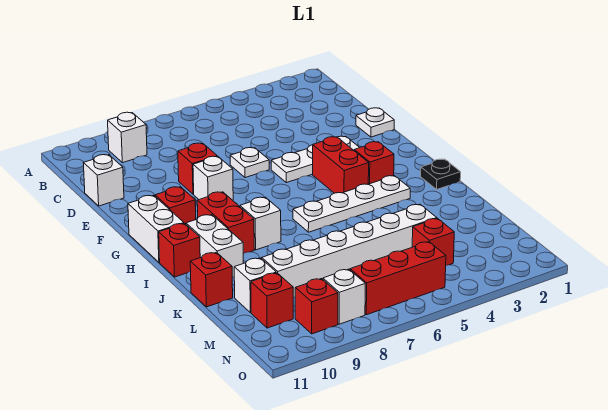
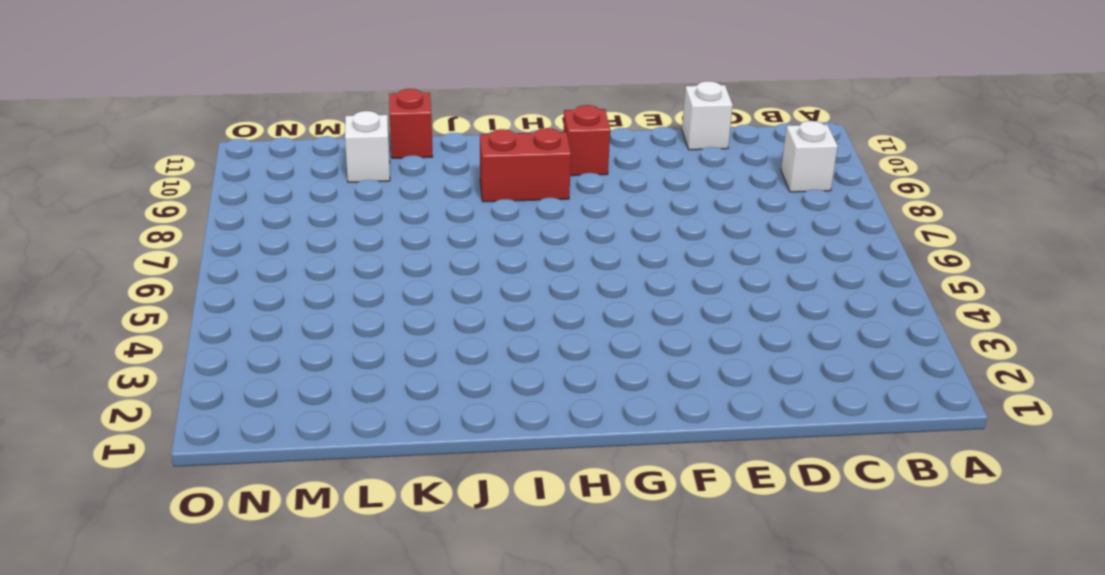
none -> white plate E1 level 1
none -> white plate E6 level 1
none -> red brick E8 level 1

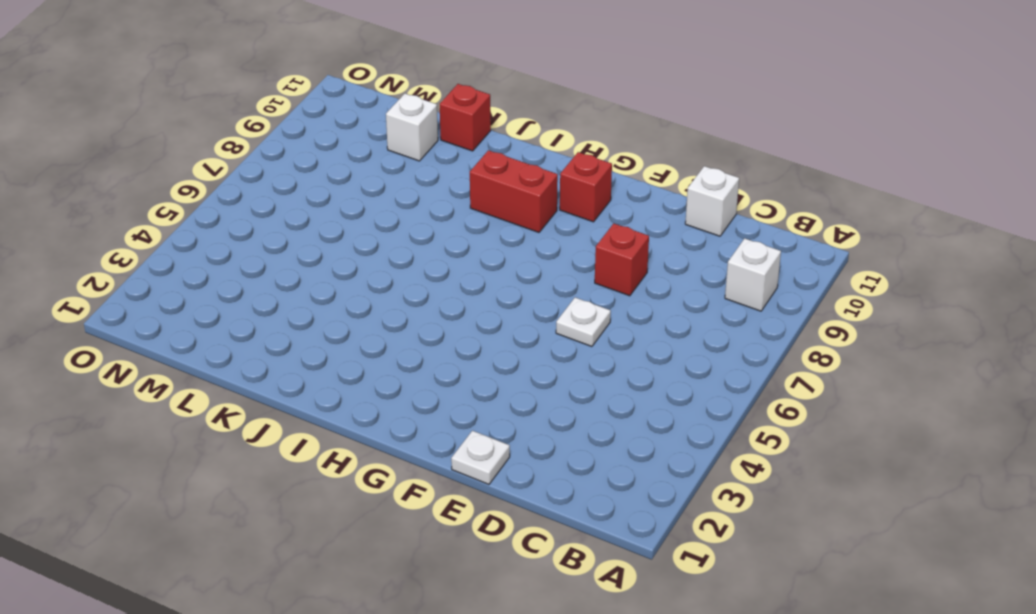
none -> white plate F3:F5 level 1
none -> white brick F8 level 1
none -> red brick G4:H4 level 1

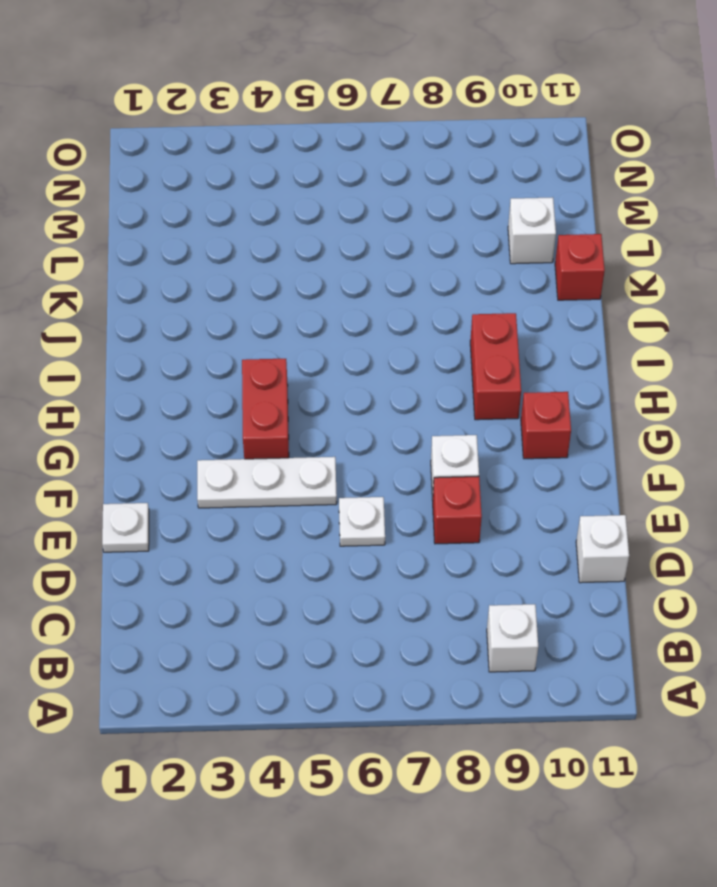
none -> white brick G11:H11 level 1
none -> red brick H3 level 1
none -> black plate I1 level 1

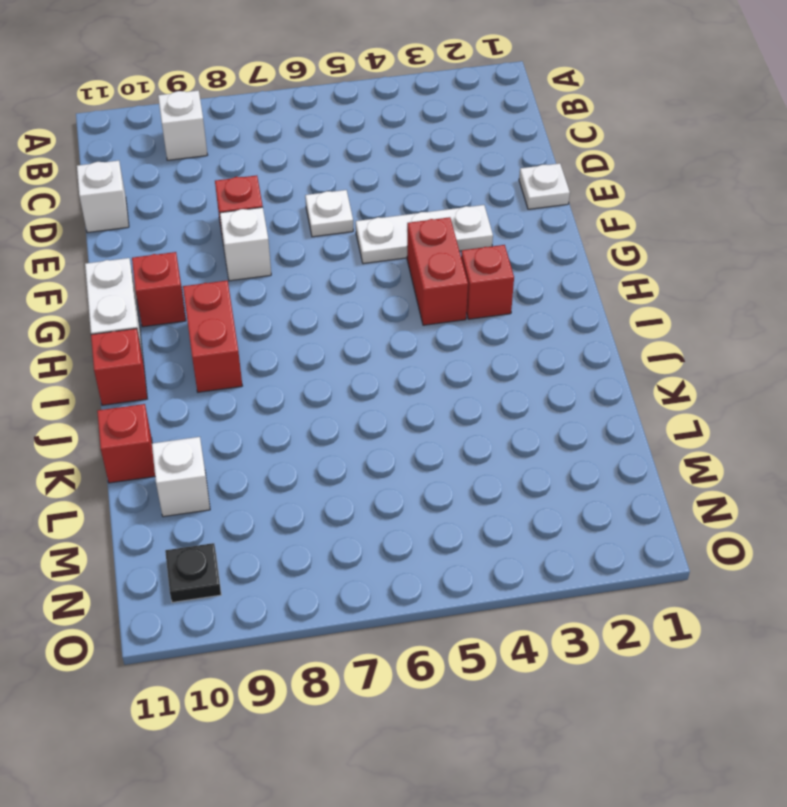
black plate N10 level 1 -> black plate I1 level 1
none -> white plate I3:I6 level 1
none -> white brick I8 level 1
none -> white brick I10:J10 level 1

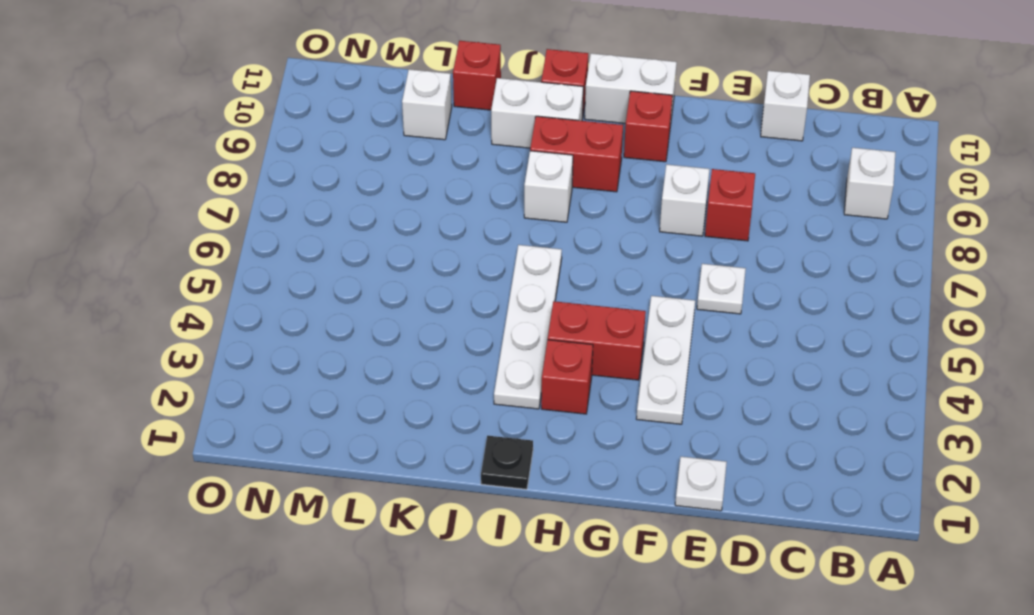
none -> white brick L4:L9 level 1
none -> red brick M4 level 1
none -> red brick M10 level 1

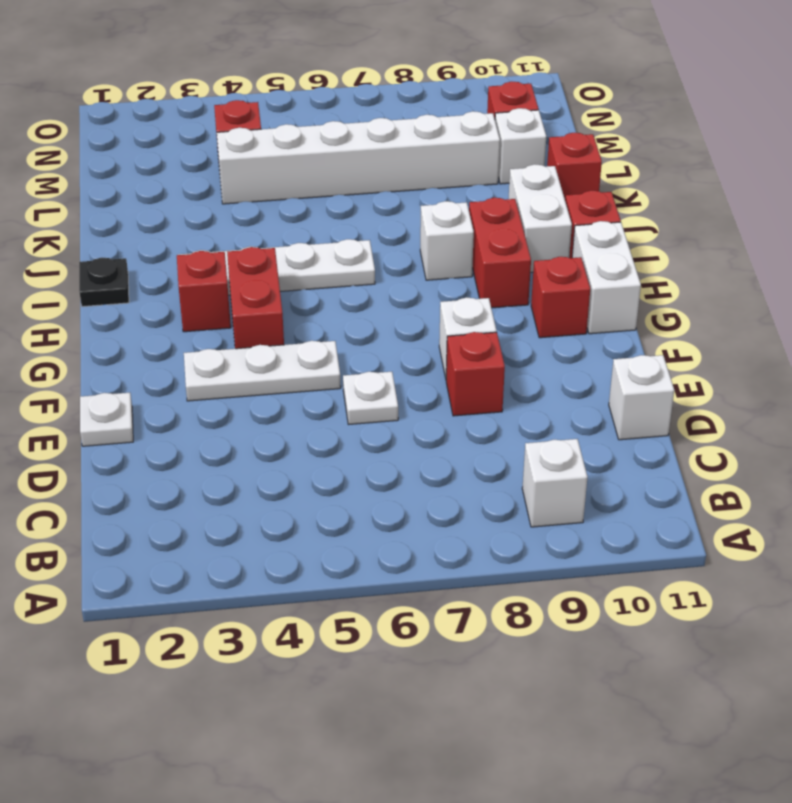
none -> red brick N5:N7 level 1
none -> white brick N8 level 1
none -> red brick N9 level 1

